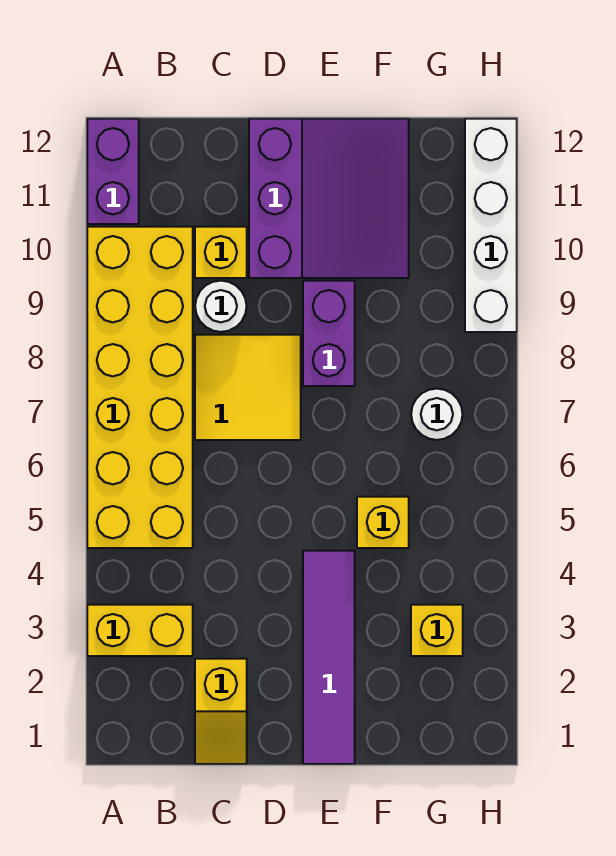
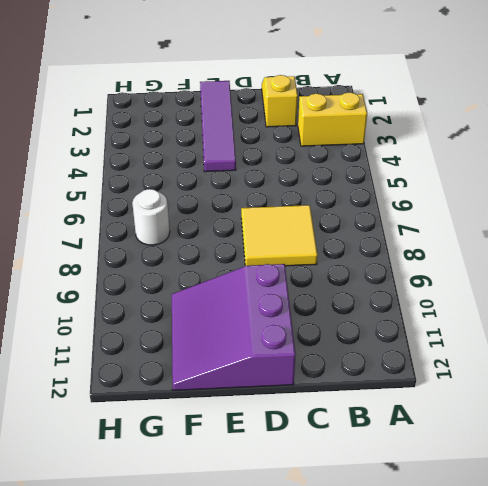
none -> yellow brick A5:B10 level 1
none -> purple brick A11:A12 level 1
none -> white round brick C9 level 1

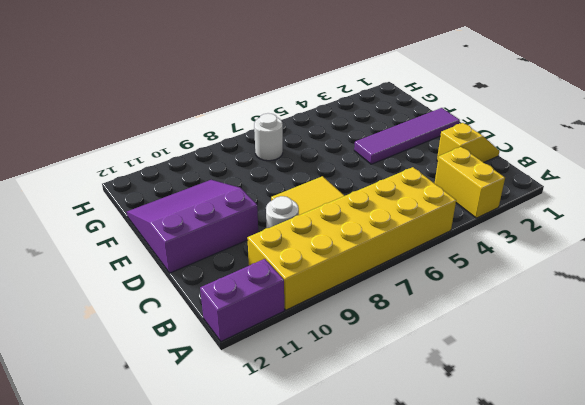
none -> yellow brick C10 level 1
none -> purple brick E8:E9 level 1
none -> yellow brick F5 level 1

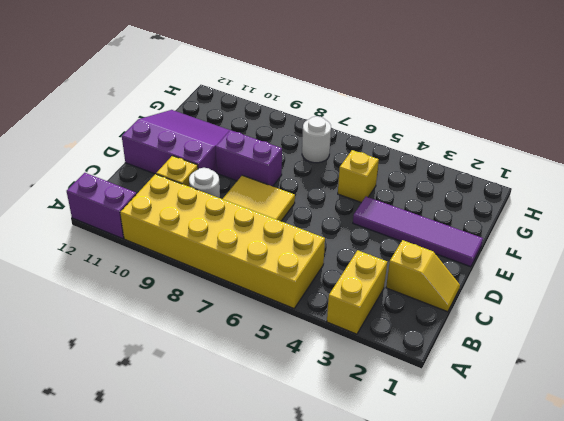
none -> yellow brick G3 level 1
none -> white brick H9:H12 level 1

